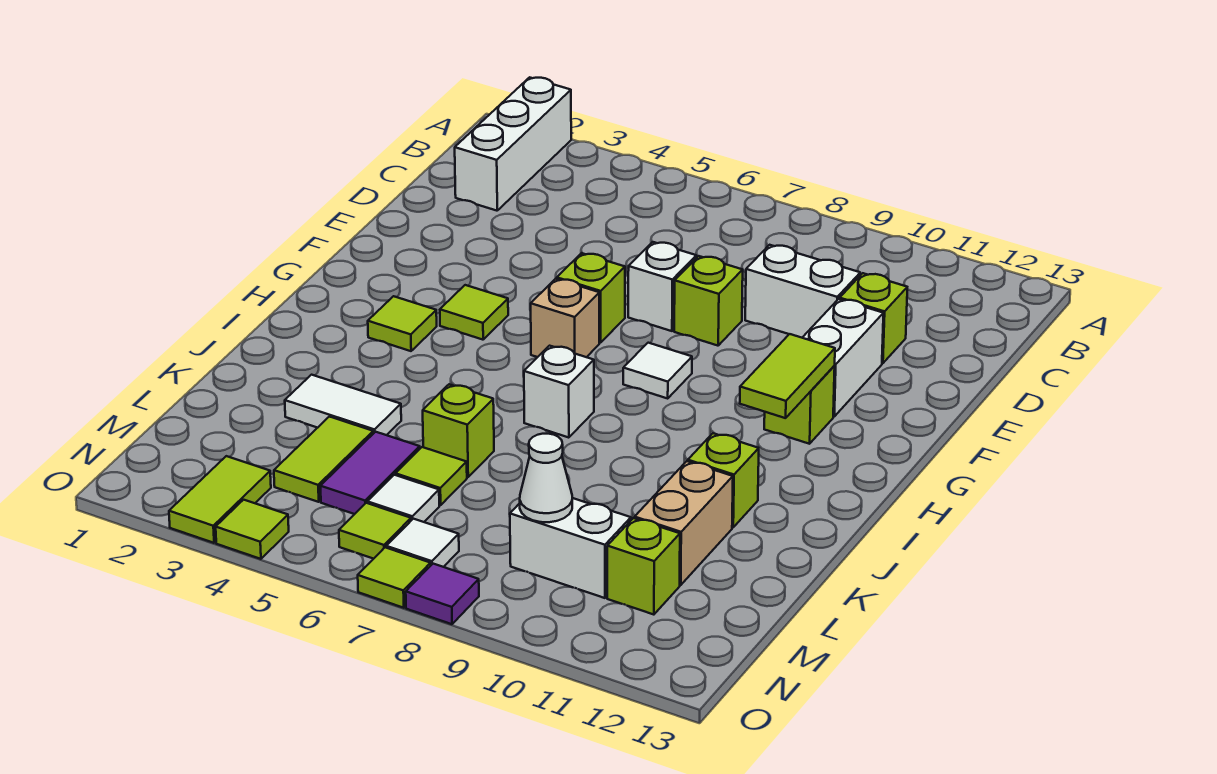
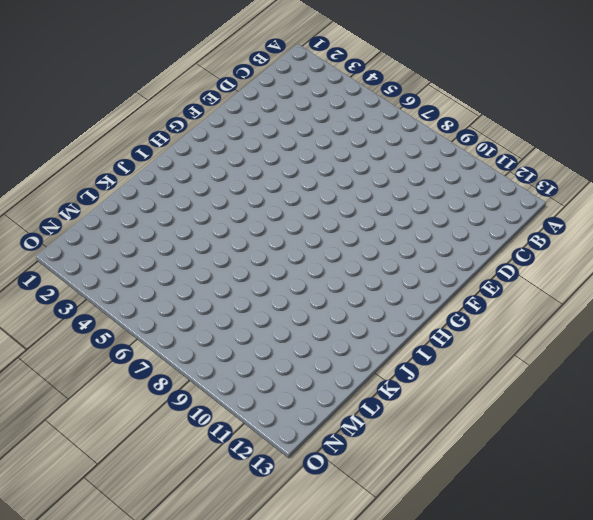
none -> white brick A2:C2 level 1
none -> white brick D9:D10 level 1
none -> lime brick D11 level 1
none -> white brick E7 level 1

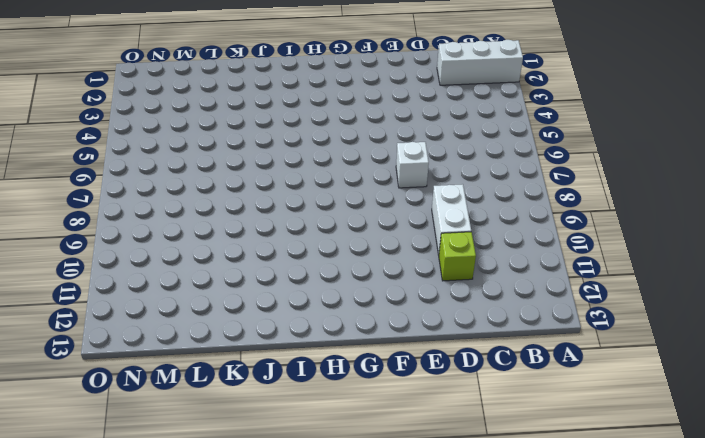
none -> lime brick E8 level 1
none -> white brick E11:F11 level 1
none -> lime brick F6 level 1
none -> lime tile G4 level 1

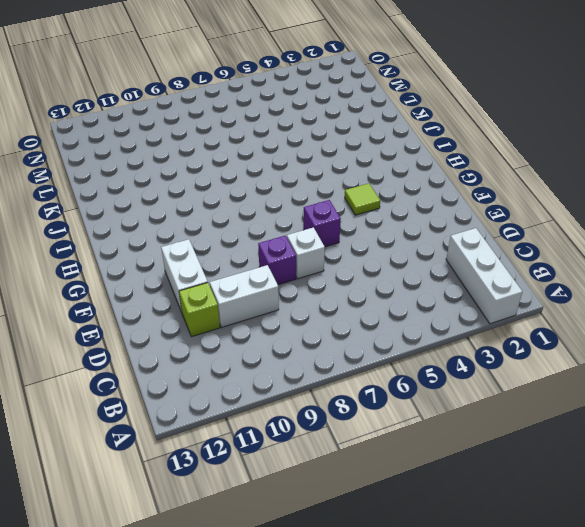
purple brick E8 level 1 -> lime brick E8 level 1
purple brick F6 level 1 -> lime brick F6 level 1
none -> tan brick G6 level 1
none -> white tile G8 level 1
none -> lime brick G11 level 1
none -> lime tile H3 level 1

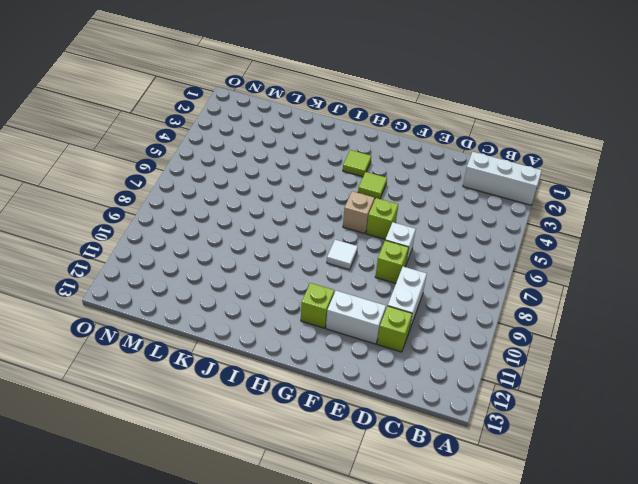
none -> white brick I7 level 1
none -> lime brick J11 level 1
none -> white tile K3:K4 level 1
none -> lime brick K6 level 1

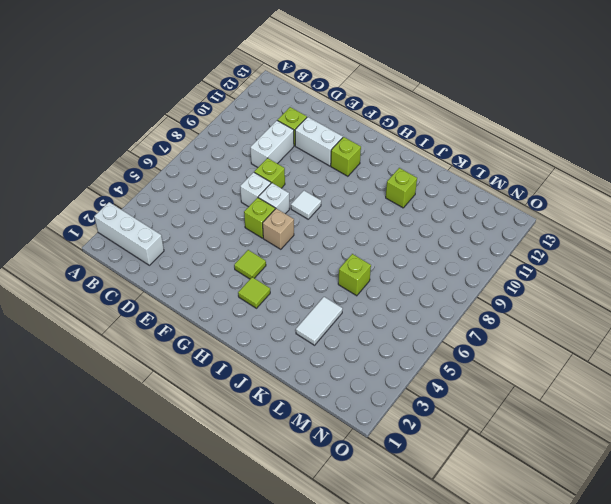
white brick F7 level 1 -> white brick I7 level 1
none -> tan brick K11:L11 level 1
none -> lime tile L4:M4 level 1
none -> purple tile L5:M5 level 1
none -> lime tile L6 level 1

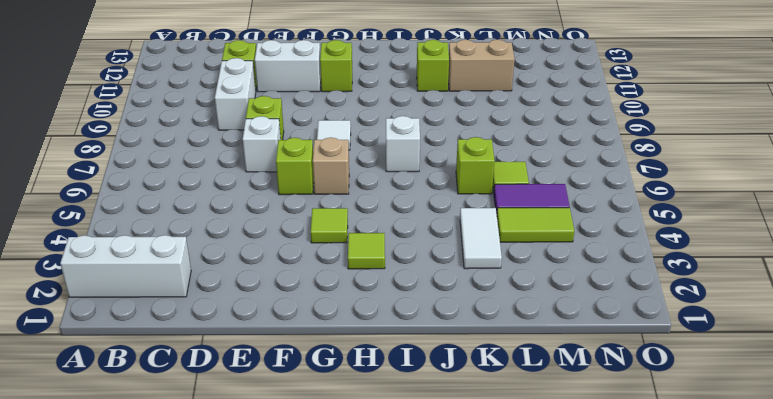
none -> white tile M6 level 1
none -> white brick M9:M10 level 1
none -> lime brick M11 level 1
none -> lime tile N3:O3 level 1

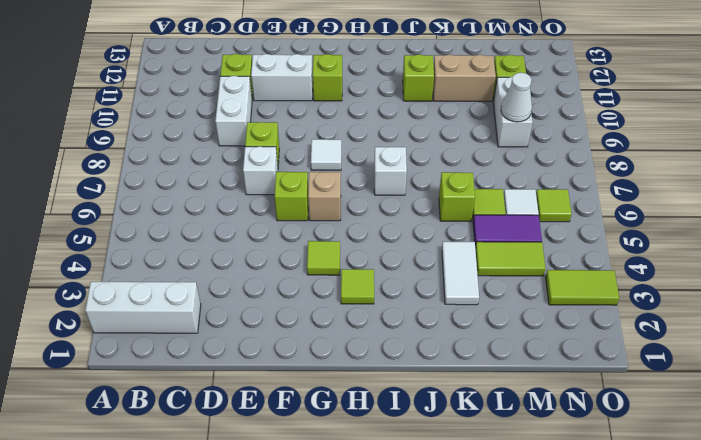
none -> white tile N7 level 1
none -> lime tile O4 level 1
none -> lime tile O7 level 1
none -> purple tile O8 level 1

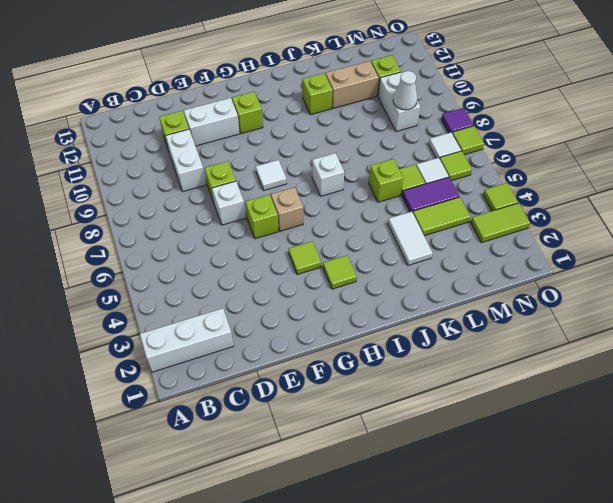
none -> lime tile G11:H11 level 2

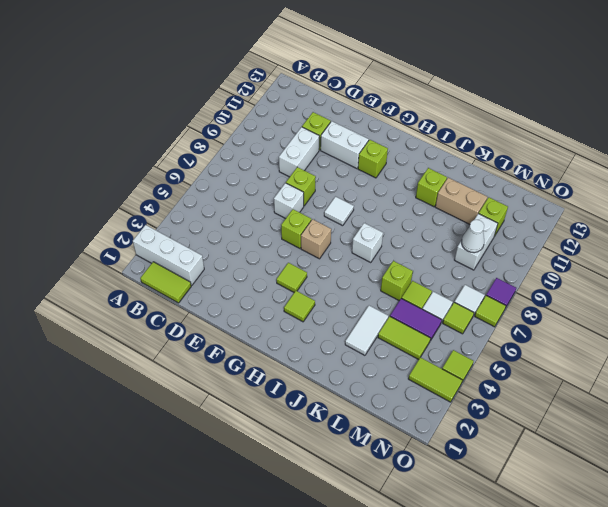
lime tile B1:C1 level 1 -> lime tile G11:H11 level 2

